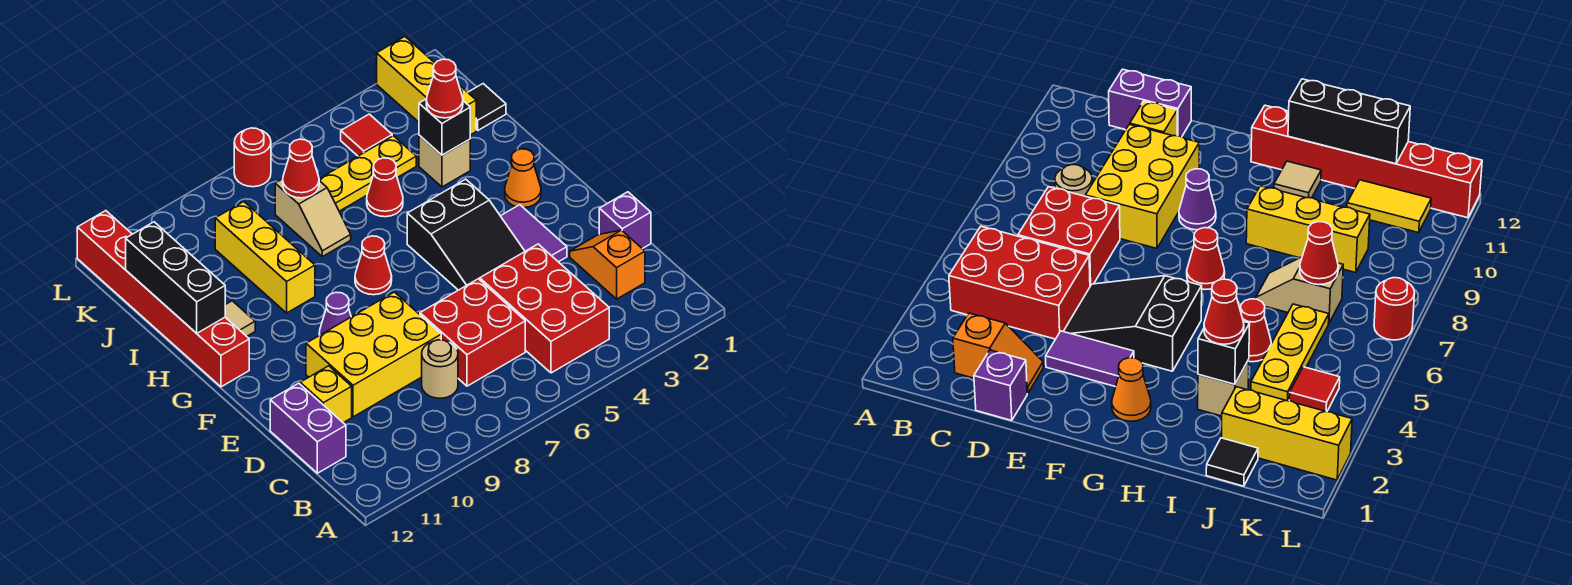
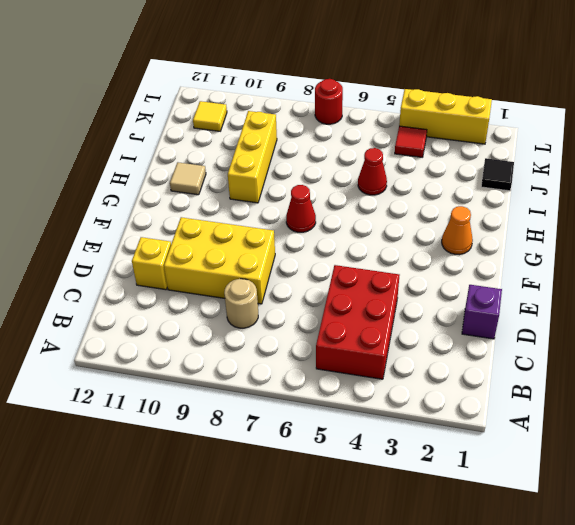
yellow tile K11 level 1 -> yellow tile J11:K11 level 1
yellow brick L2:L4 level 1 -> yellow brick J2:L2 level 1
none -> orange slope C2:D2 level 1 top C
none -> red brick C6:D7 level 1
none -> purple brick C12:D12 level 1

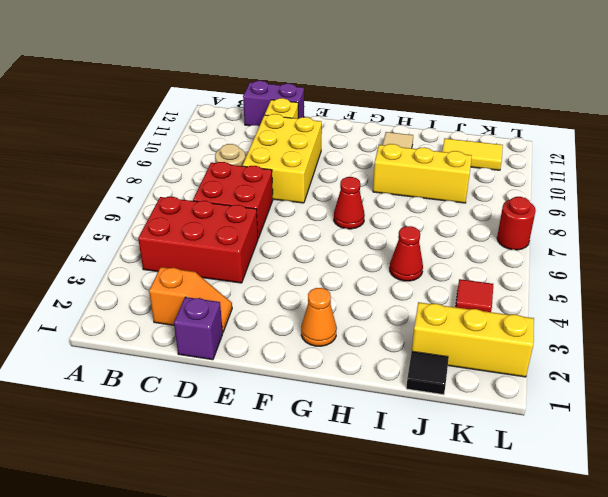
none -> purple tile E3:F3 level 1
none -> black slope E4:G5 level 1 top G
none -> purple cone F9 level 1

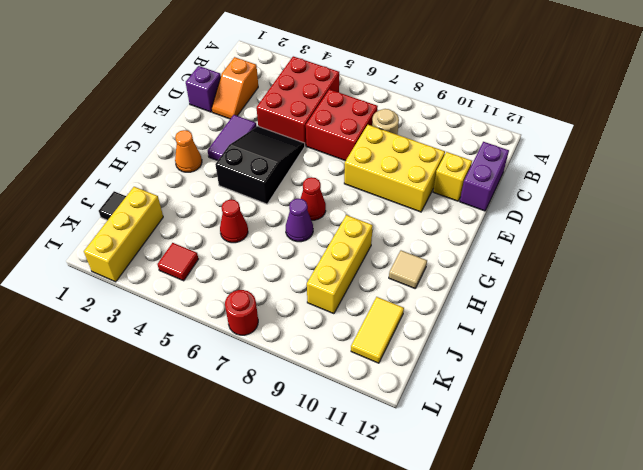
purple cone H7 level 1 -> purple cone F9 level 1
none -> red brick G12:L12 level 1
none -> tan brick I3 level 1
none -> tan slope I7:J7 level 1 top J

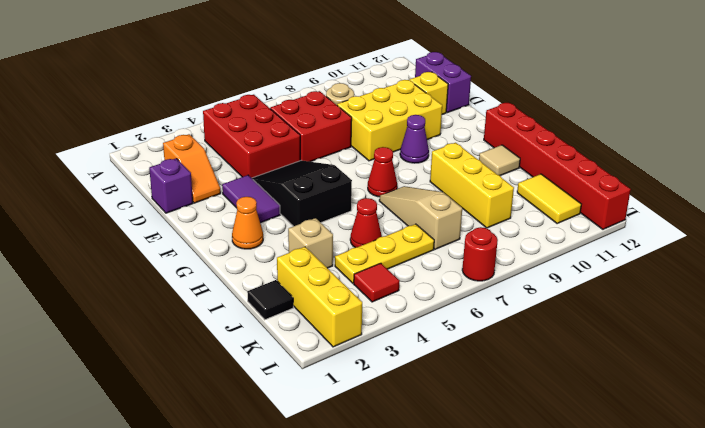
tan slope H7:J7 level 1 top J -> tan slope I7:J7 level 1 top J
none -> black brick H12:J12 level 2
none -> black brick I3 level 2
none -> red cone J7 level 2

